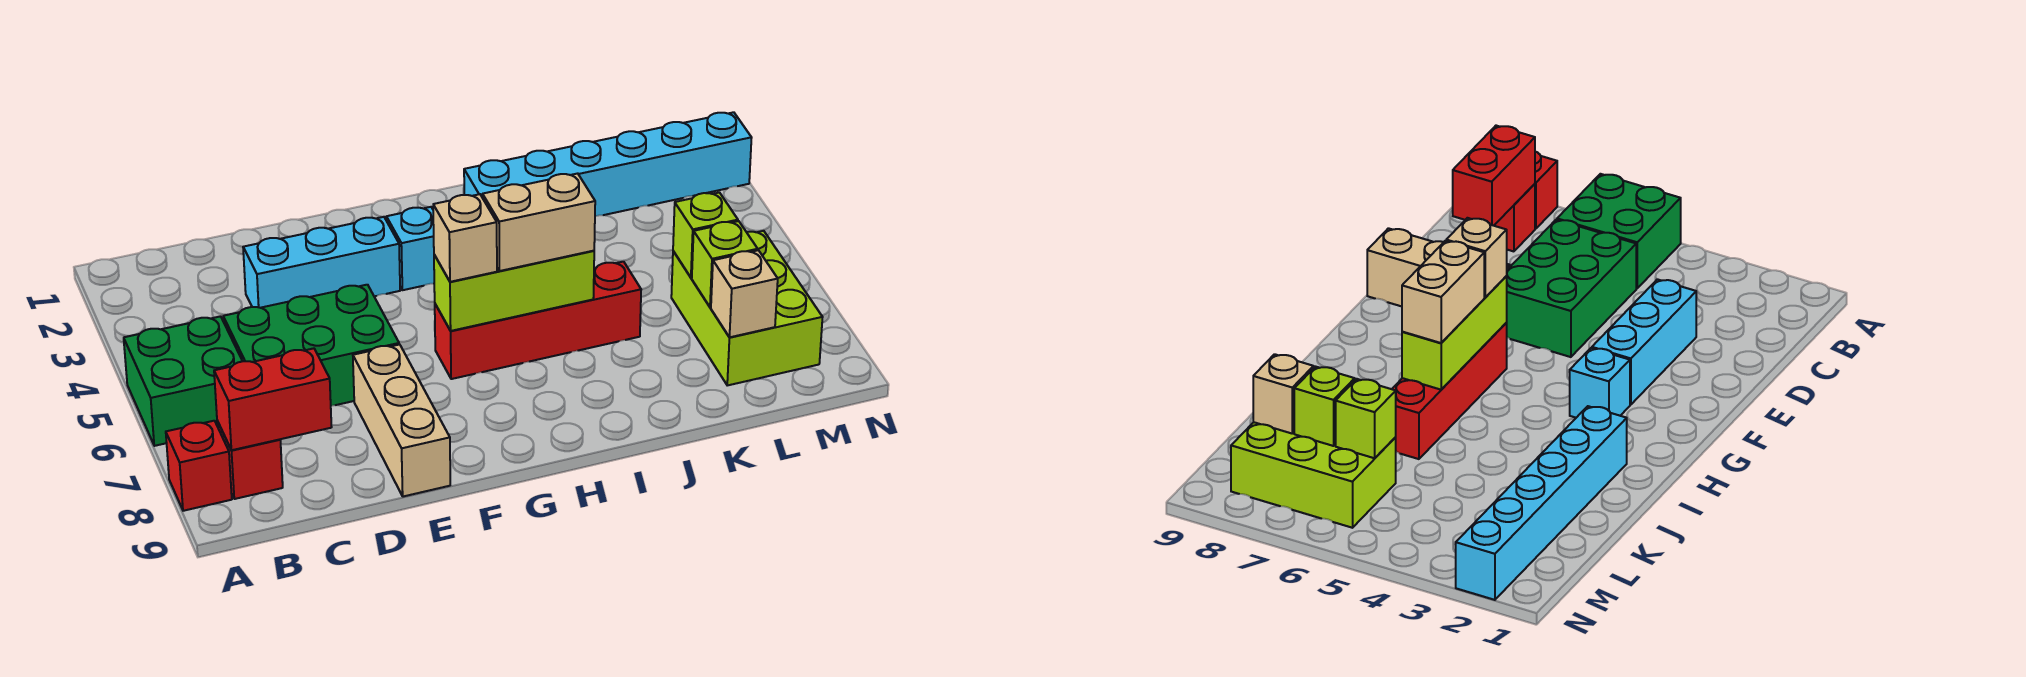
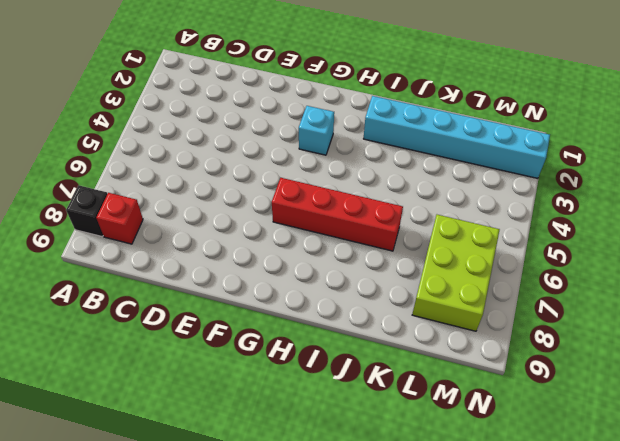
black brick A8 level 1 -> red brick A8 level 1
none -> green brick A5:B6 level 1
none -> green brick C5:E6 level 1
none -> cyan brick D3:F3 level 1

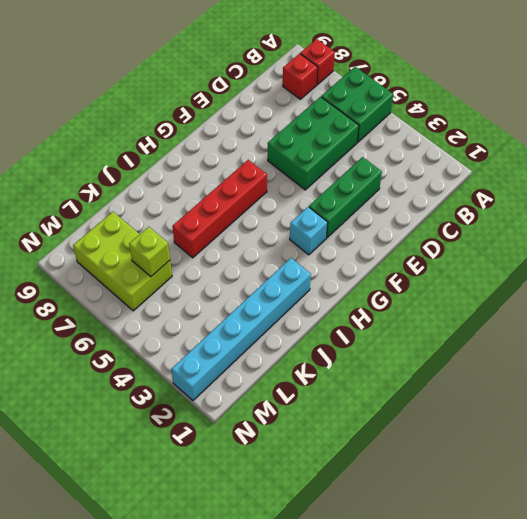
green brick D3:F3 level 1 -> cyan brick D3:F3 level 1
none -> tan brick E7:E9 level 1
none -> red brick B8:C8 level 2
none -> lime brick G6:I6 level 2

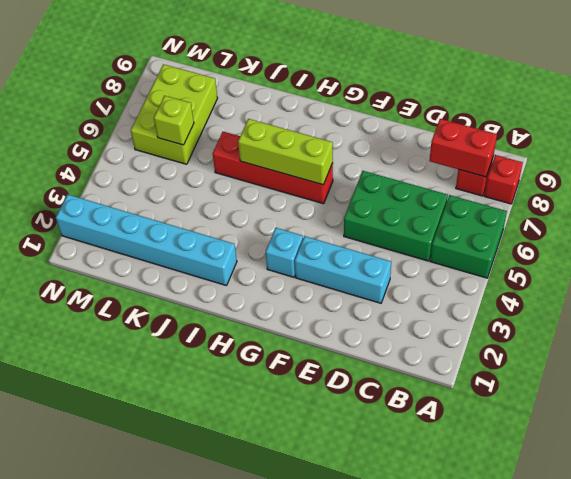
none -> tan brick E7:E9 level 1
none -> lime brick L7 level 2
none -> tan brick L8 level 2

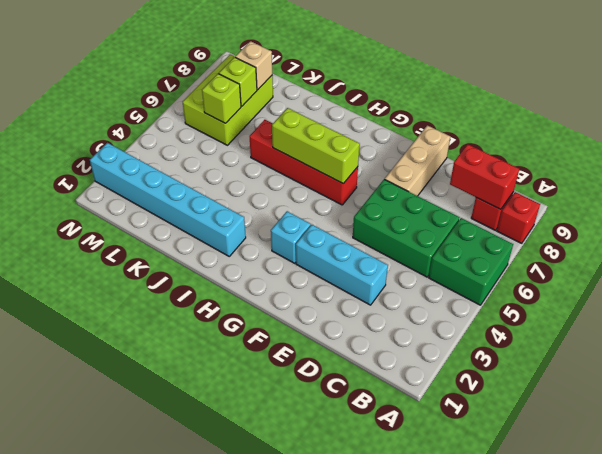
none -> tan brick G6 level 3
none -> tan brick H6:I6 level 3

